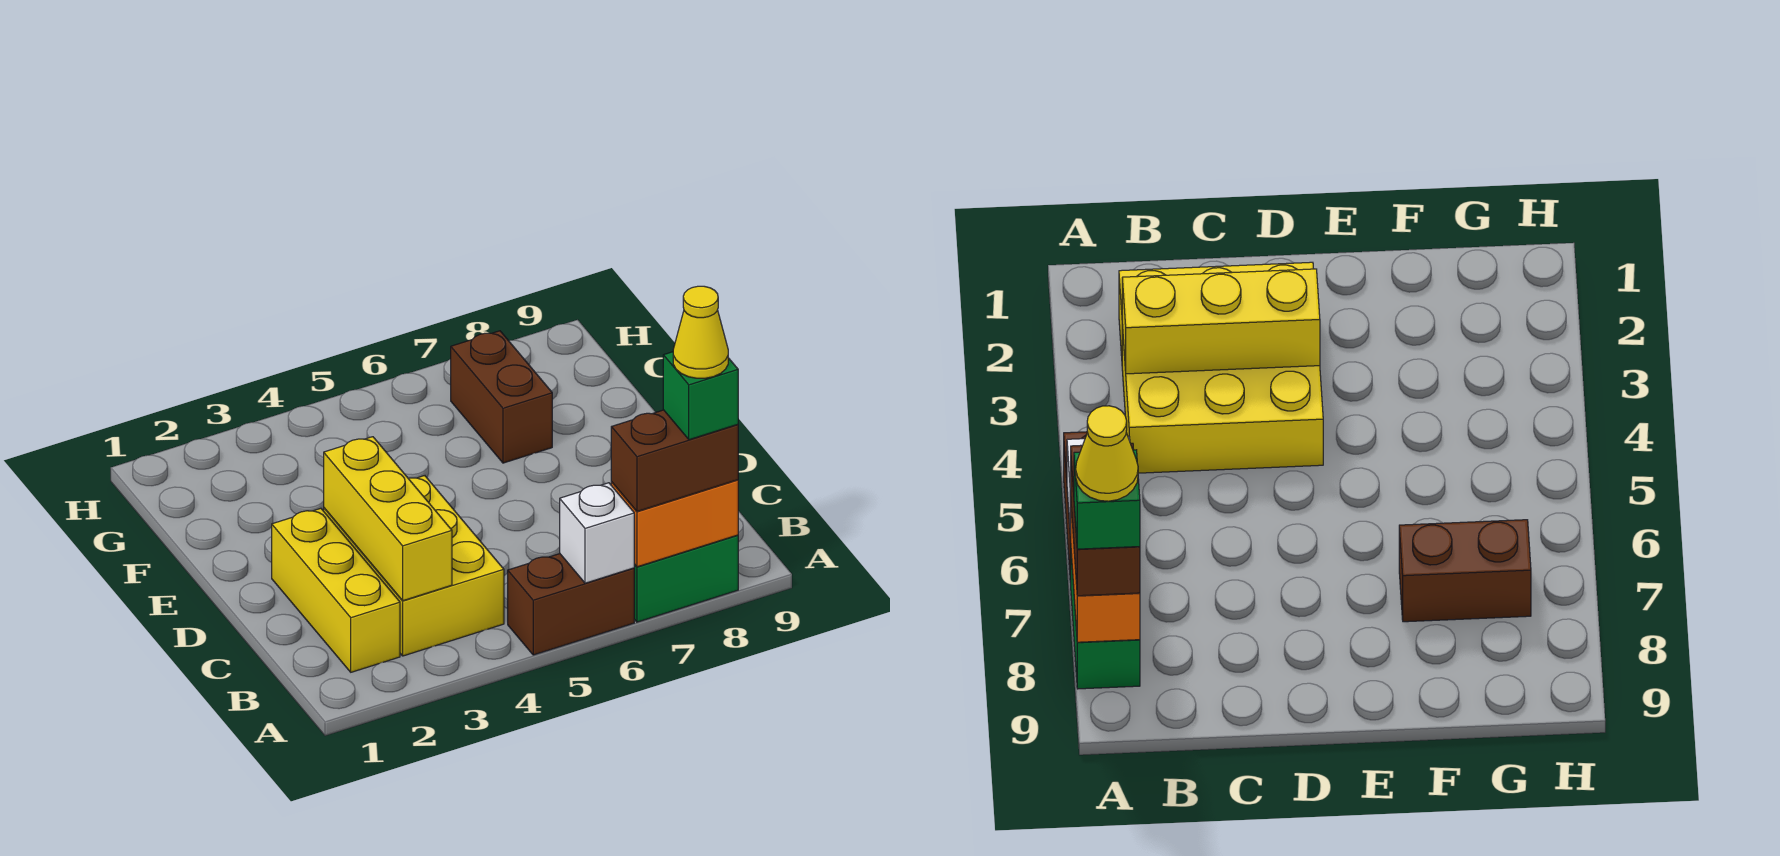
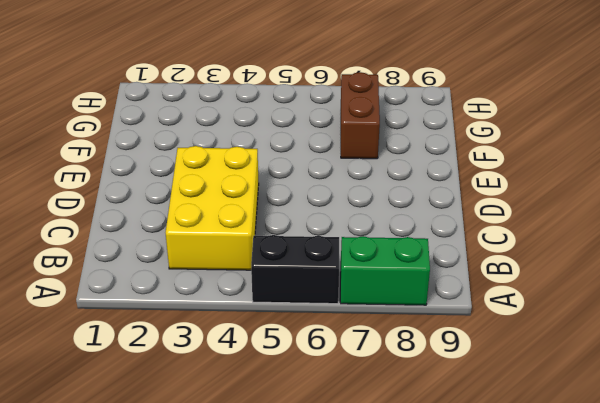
black brick A5:A6 level 1 -> brown brick A5:A6 level 1
none -> yellow brick B2:D2 level 1
none -> white brick A6 level 2

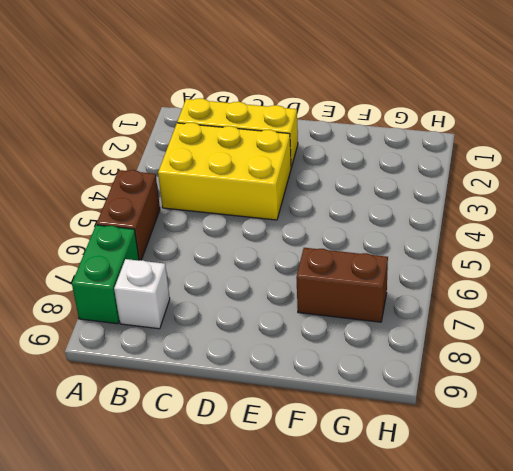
white brick B8 level 1 -> white brick A6 level 2
none -> orange brick A7:A8 level 2
none -> yellow brick B3:D3 level 2

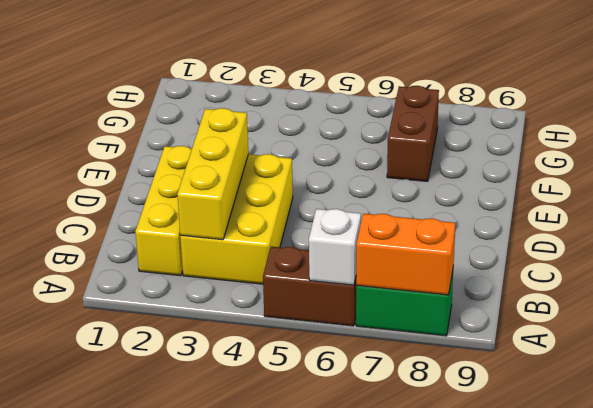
none -> brown brick A7:A8 level 3
none -> green brick A8 level 4

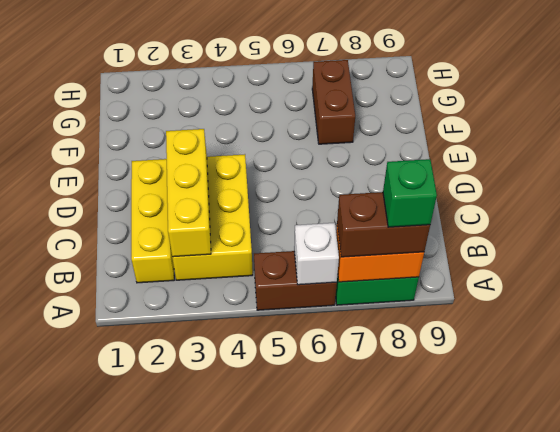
none -> yellow cone A8 level 5

